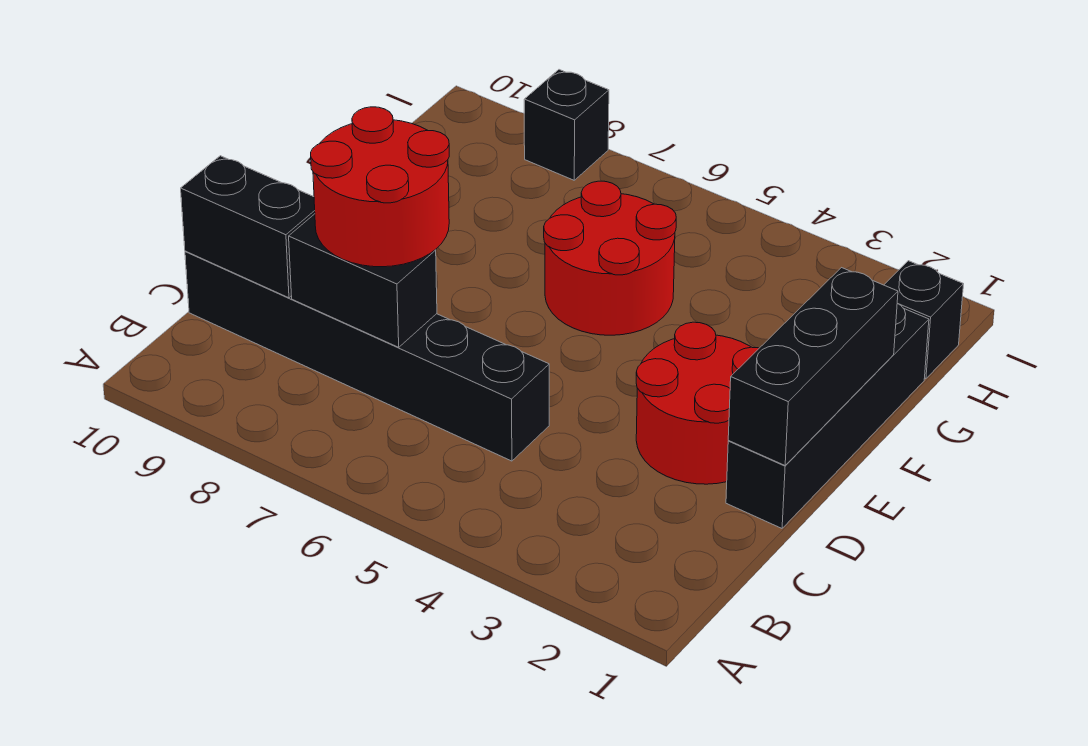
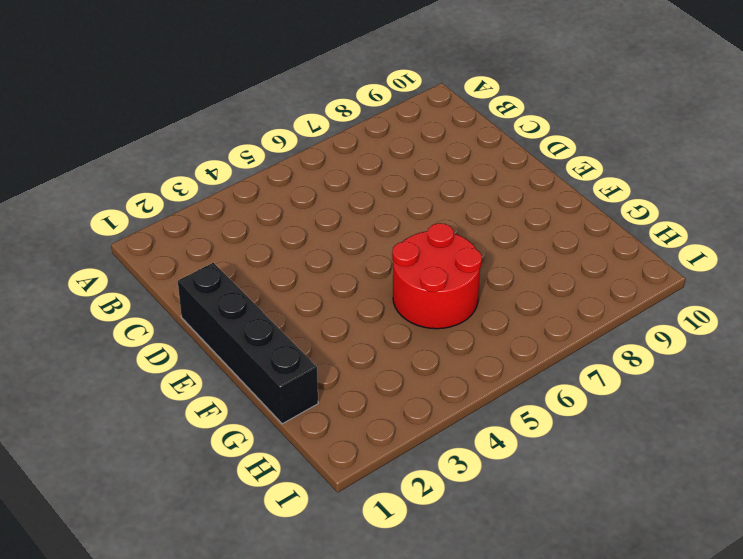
none -> black brick C5:C10 level 1
none -> red round brick D2:E3 level 1

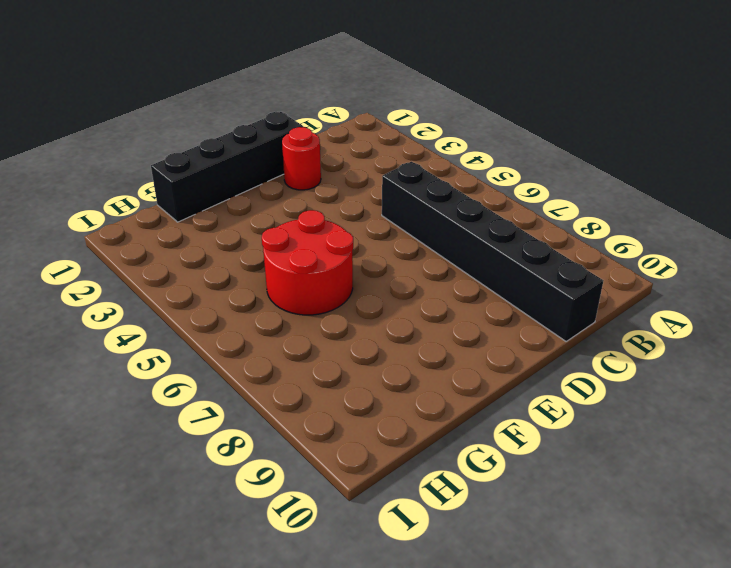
red round brick D2 level 1 -> red round brick D2:E3 level 1
none -> black brick H1 level 1
none -> black brick I8 level 1

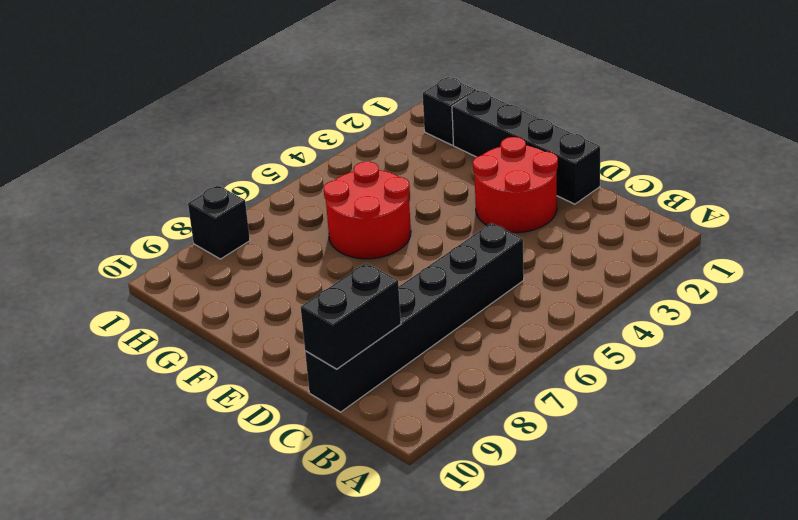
none -> black brick C7:C8 level 2
none -> black brick D1:F1 level 2

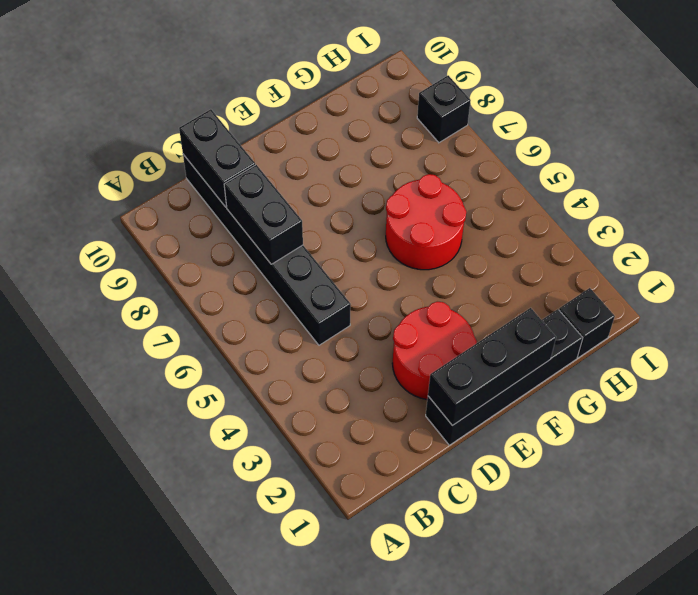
none -> red round brick C7:D8 level 3

